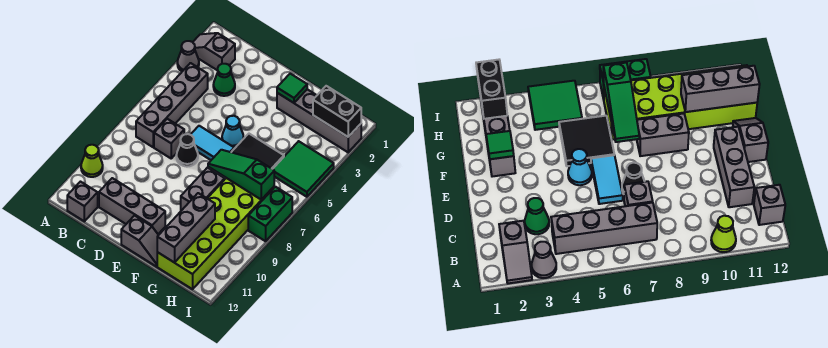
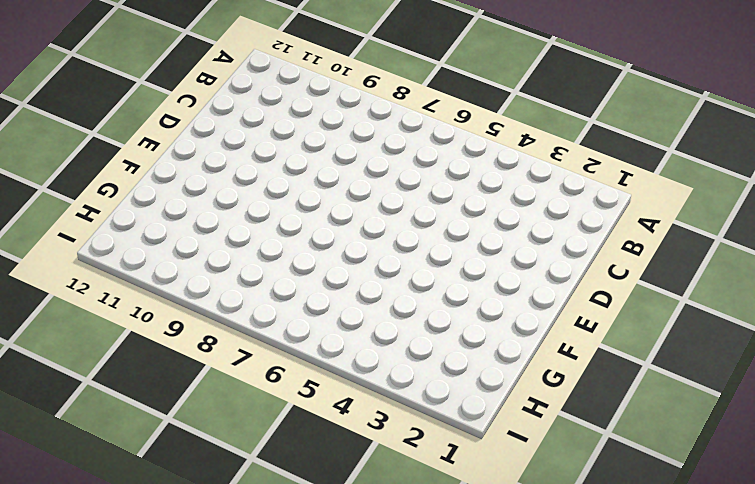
none -> grey slope A2:B2 level 1 top B
none -> grey cone A3 level 1
none -> lime cone A10 level 1

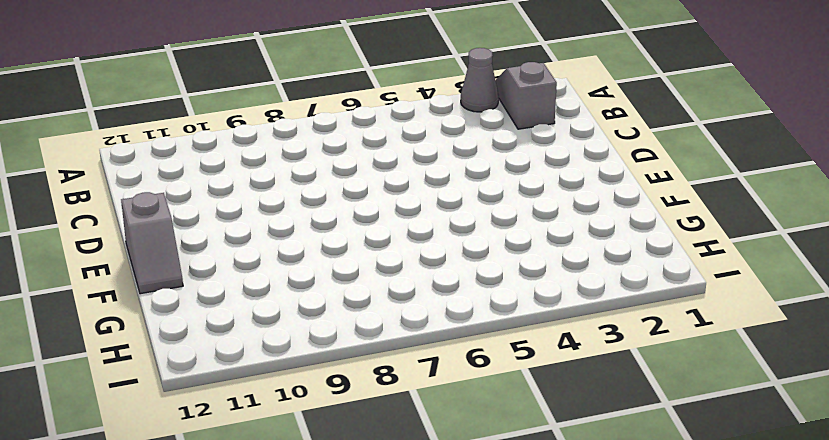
none -> lime cone A10 level 1
none -> grey brick B4:B7 level 1
none -> grey brick B12 level 1

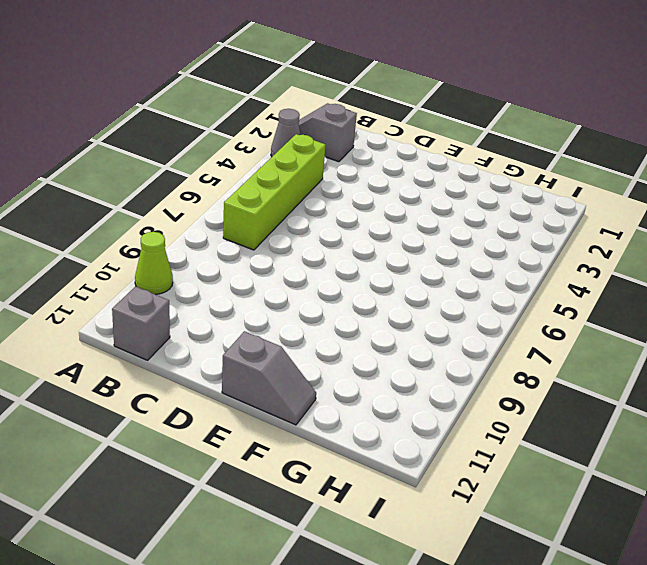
lime brick B4:B7 level 1 -> grey brick B4:B7 level 1
none -> green cone C3 level 1
none -> grey brick C7 level 1
none -> grey brick C11:E11 level 1

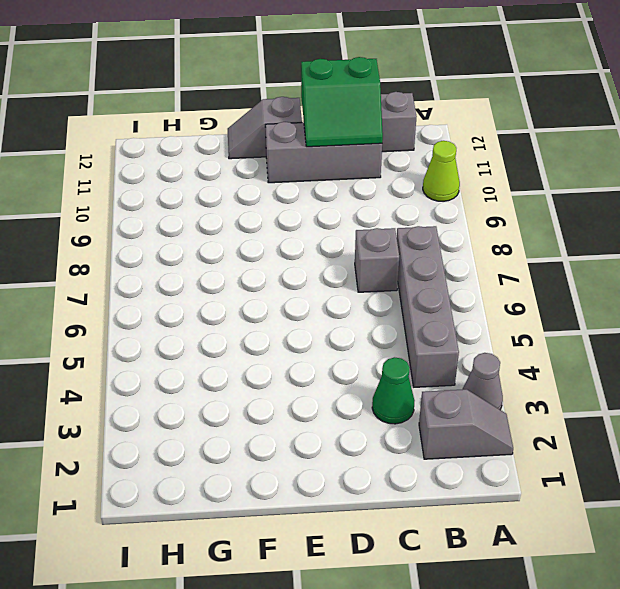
green slope C11:D12 level 2 top 12 -> none
none -> cyan tile D6:E6 level 1
none -> black cone D7 level 1
none -> cyan cone E5 level 1

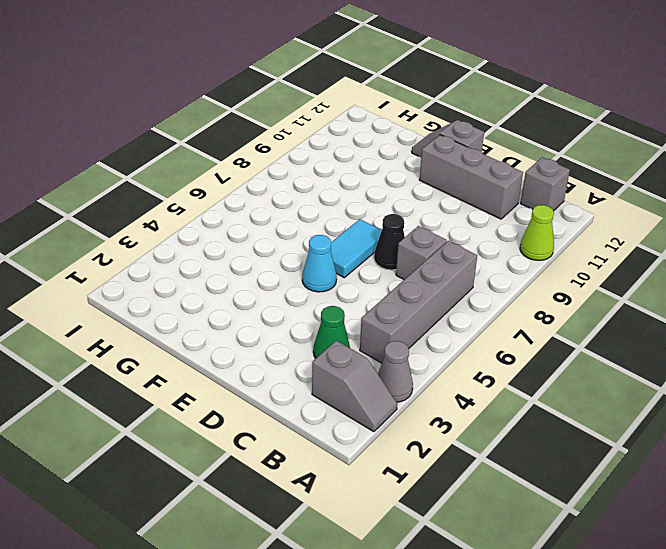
cyan tile E6:E7 level 1 -> cyan tile D6:E6 level 1
none -> grey brick F2:I2 level 1
none -> black tile F5:G6 level 1
none -> grey brick F8:F9 level 1

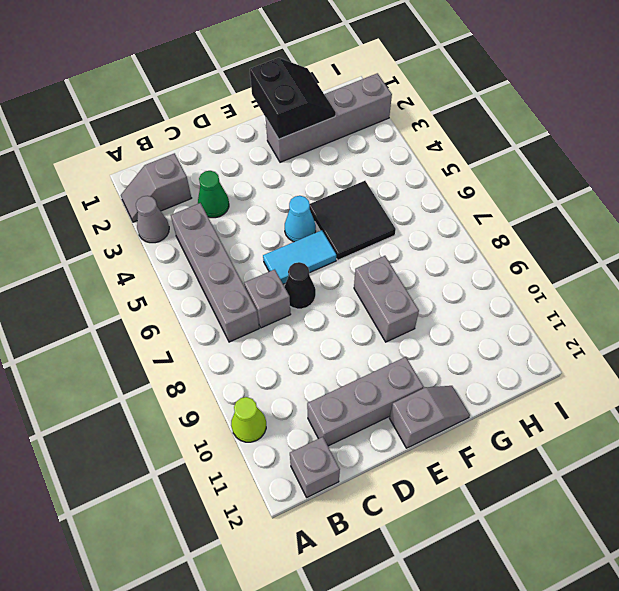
black slope F1:G2 level 2 top F -> green tile F2 level 2
none -> lime brick G7:H12 level 1
none -> green tile H4:I5 level 1
none -> green brick I7:I8 level 1

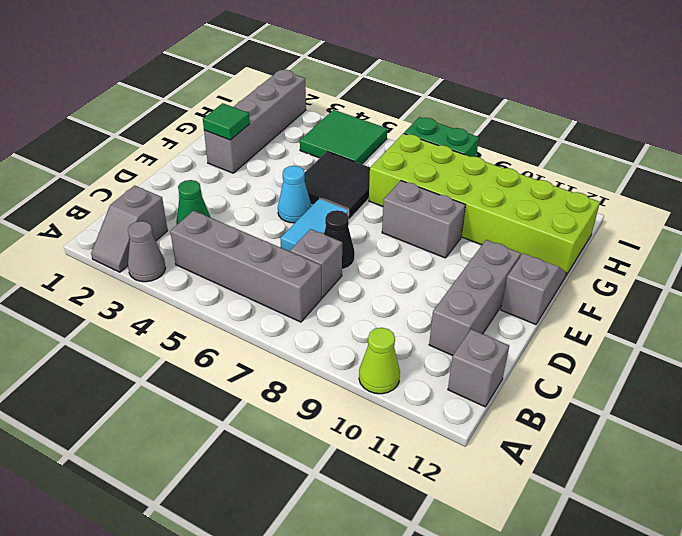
none -> green slope F7:H7 level 2 top H
none -> grey brick G10:G12 level 2
none -> black brick H2:I2 level 2

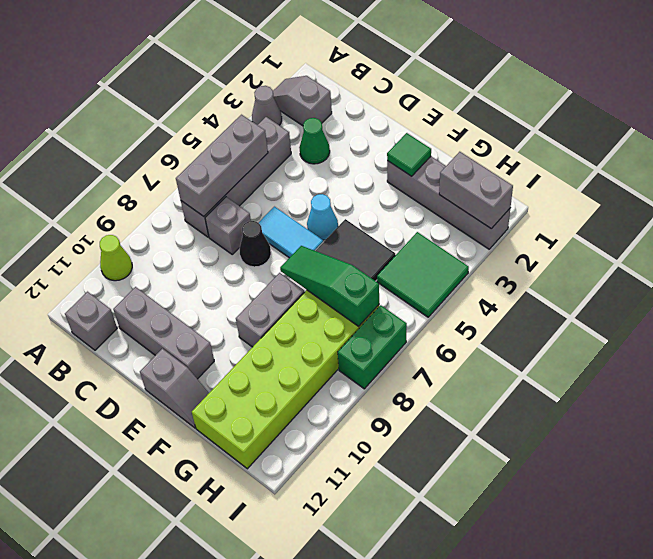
grey brick B5:B7 level 2 -> grey brick G10:G12 level 2
grey brick H2:I2 level 2 -> black brick H2:I2 level 2

